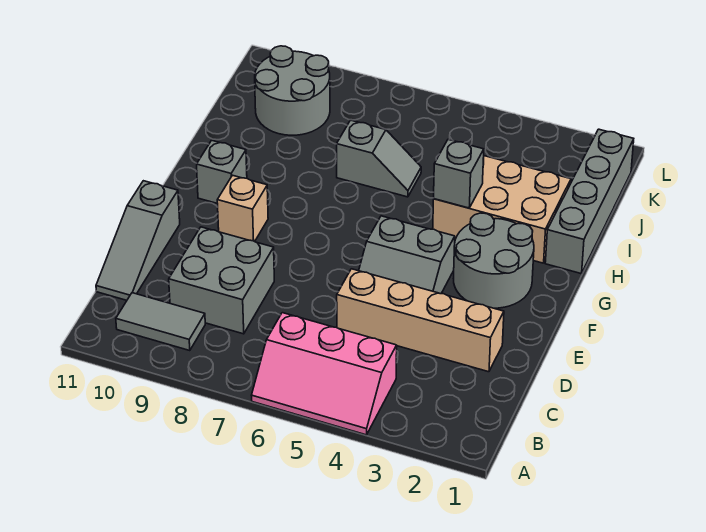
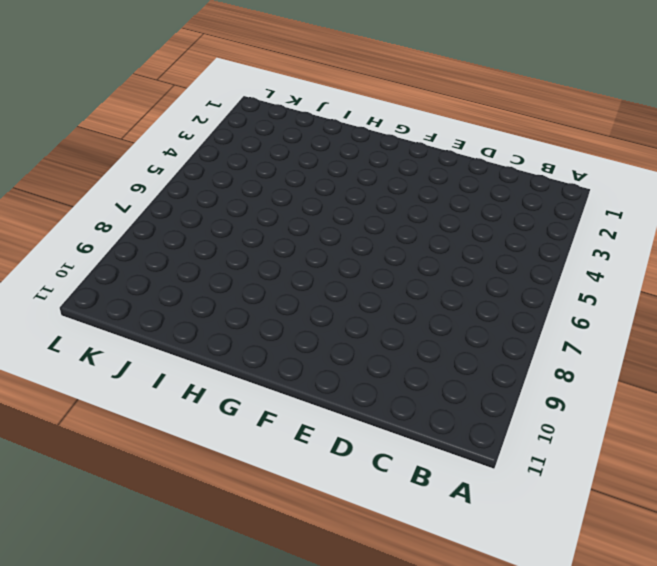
none -> pink slope A4:B6 level 1 top B
none -> grey tile B9:B10 level 1
none -> grey brick C8:D9 level 1

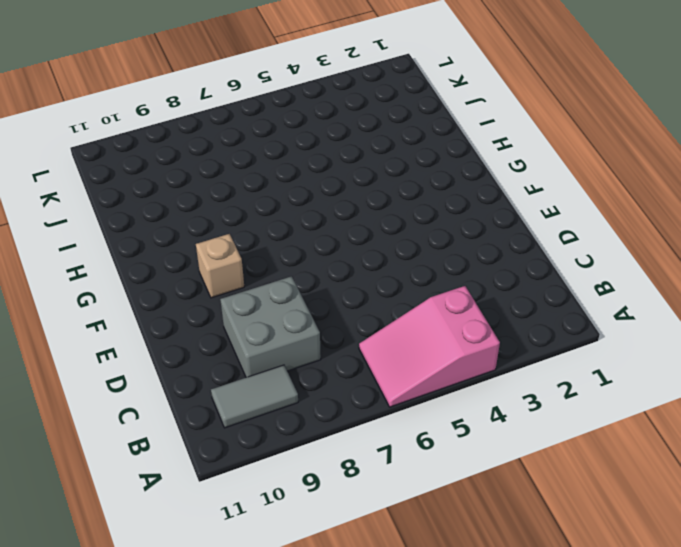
pink slope A4:B6 level 1 top 4 -> pink slope A4:B6 level 1 top B
none -> grey slope C11:E11 level 1 top E
none -> tan brick D2:D5 level 1
none -> grey slope E4:F5 level 1 top F

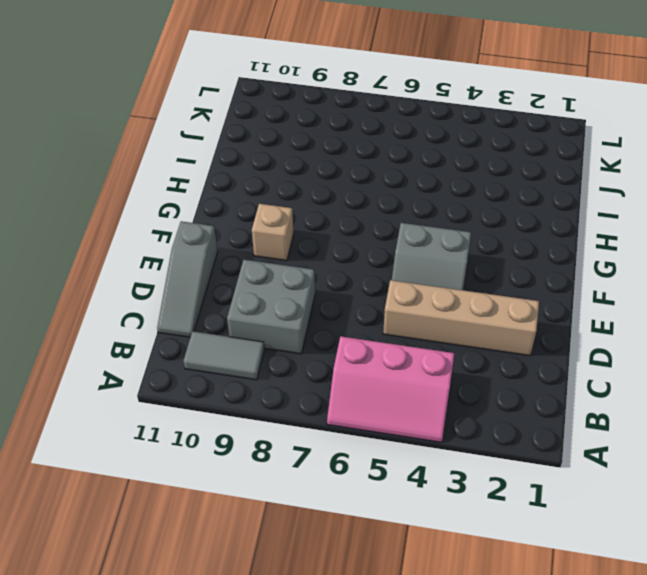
none -> grey round brick F2:G3 level 1
none -> grey brick G10 level 1
none -> grey brick H1:K1 level 1

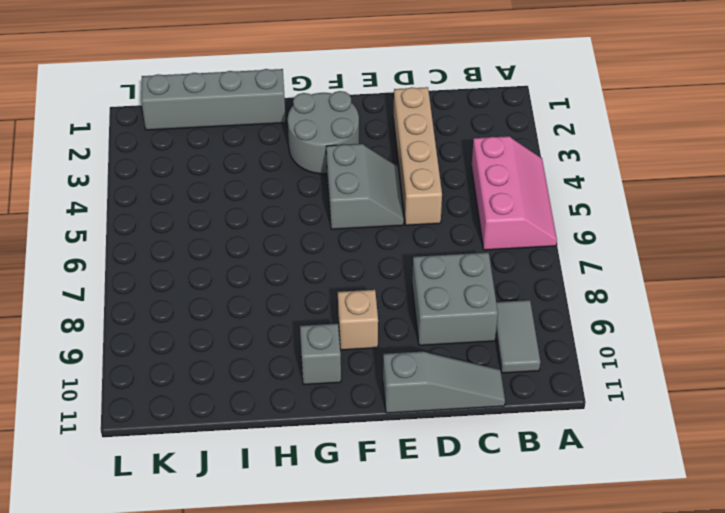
none -> tan brick H2:I4 level 1
none -> grey slope I6:I7 level 1 top 7
none -> grey round brick J9:K10 level 1

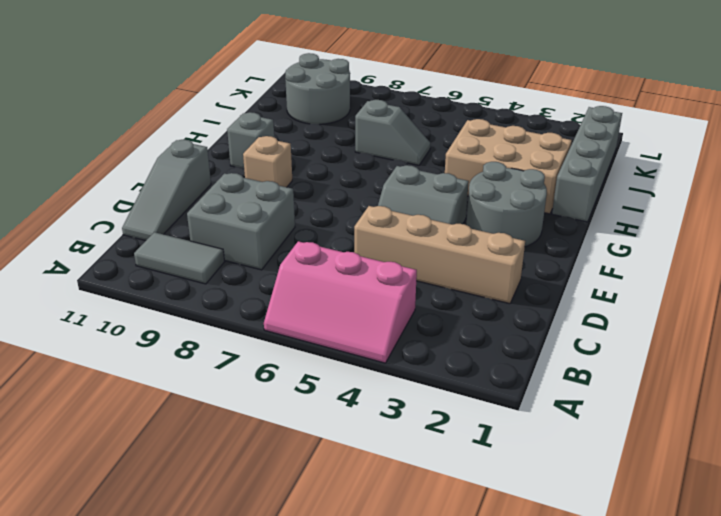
none -> grey brick H4 level 2

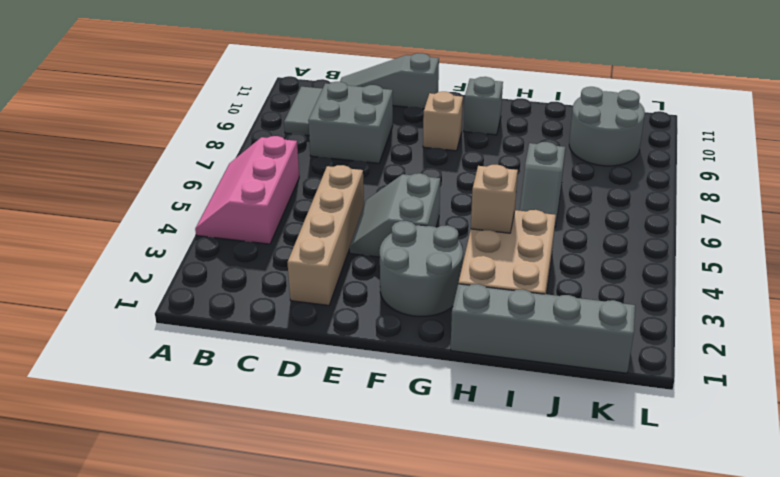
tan brick H4 level 2 -> grey brick H4 level 2

